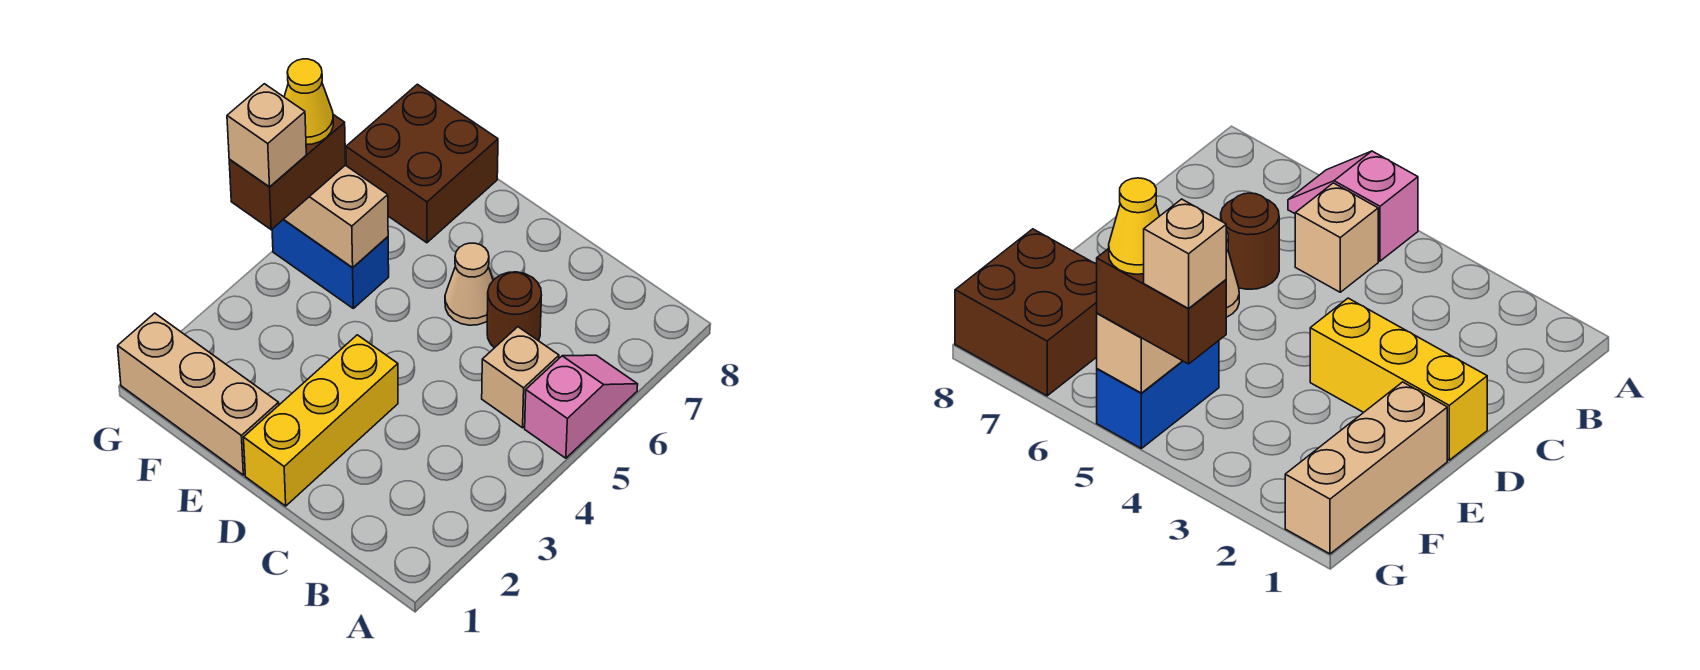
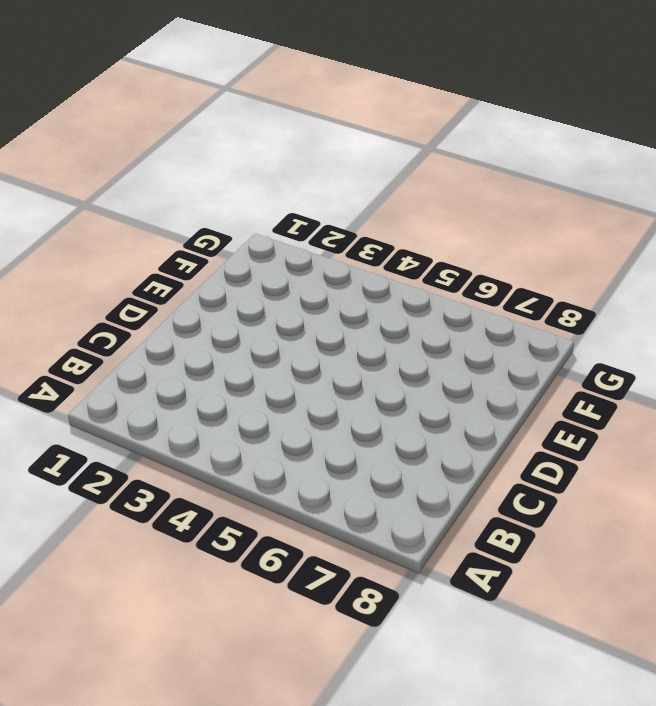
none -> pink slope A5:A6 level 1 top 5
none -> tan brick B5 level 1
none -> brown round brick C6 level 1

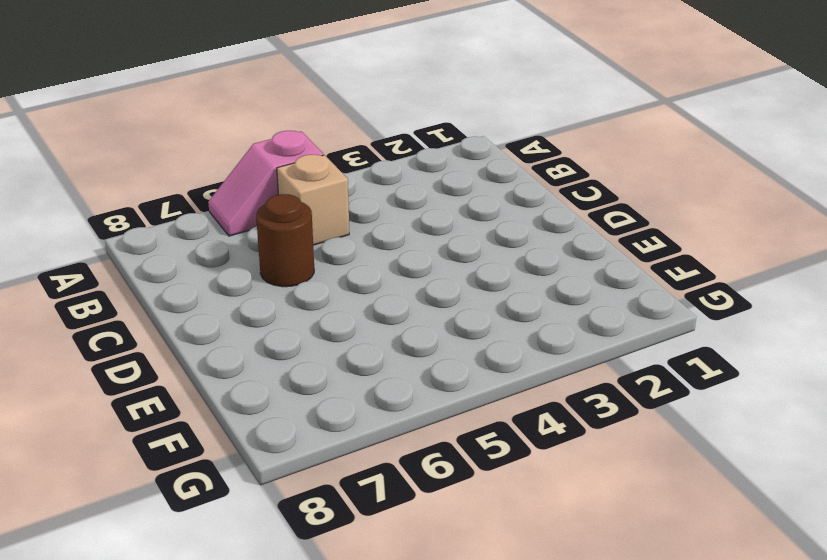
none -> yellow brick D1:D3 level 1
none -> tan cone D6 level 1
none -> tan brick E1:G1 level 1

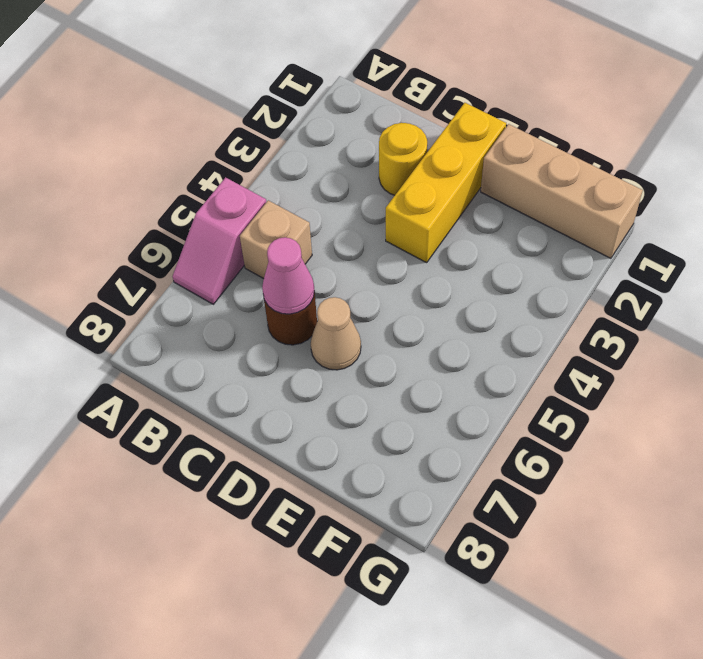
yellow round brick C2 level 1 -> none
pink cone C6 level 2 -> none
none -> blue brick F5:G5 level 1
none -> brown brick F7:G8 level 1
none -> tan brick F5:G5 level 2

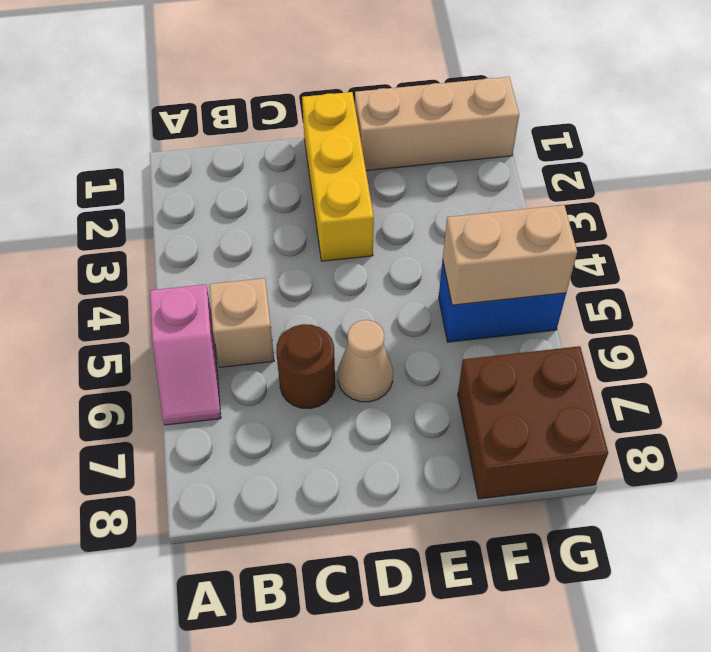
none -> brown brick G4:G5 level 3
none -> tan brick G4 level 4
none -> yellow cone G5 level 4

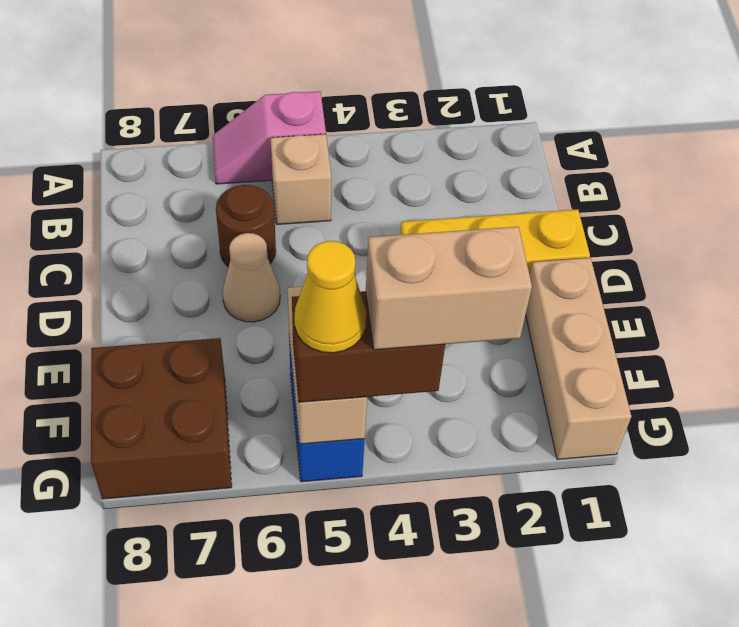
tan brick G3:G4 level 4 -> tan brick G4 level 4

